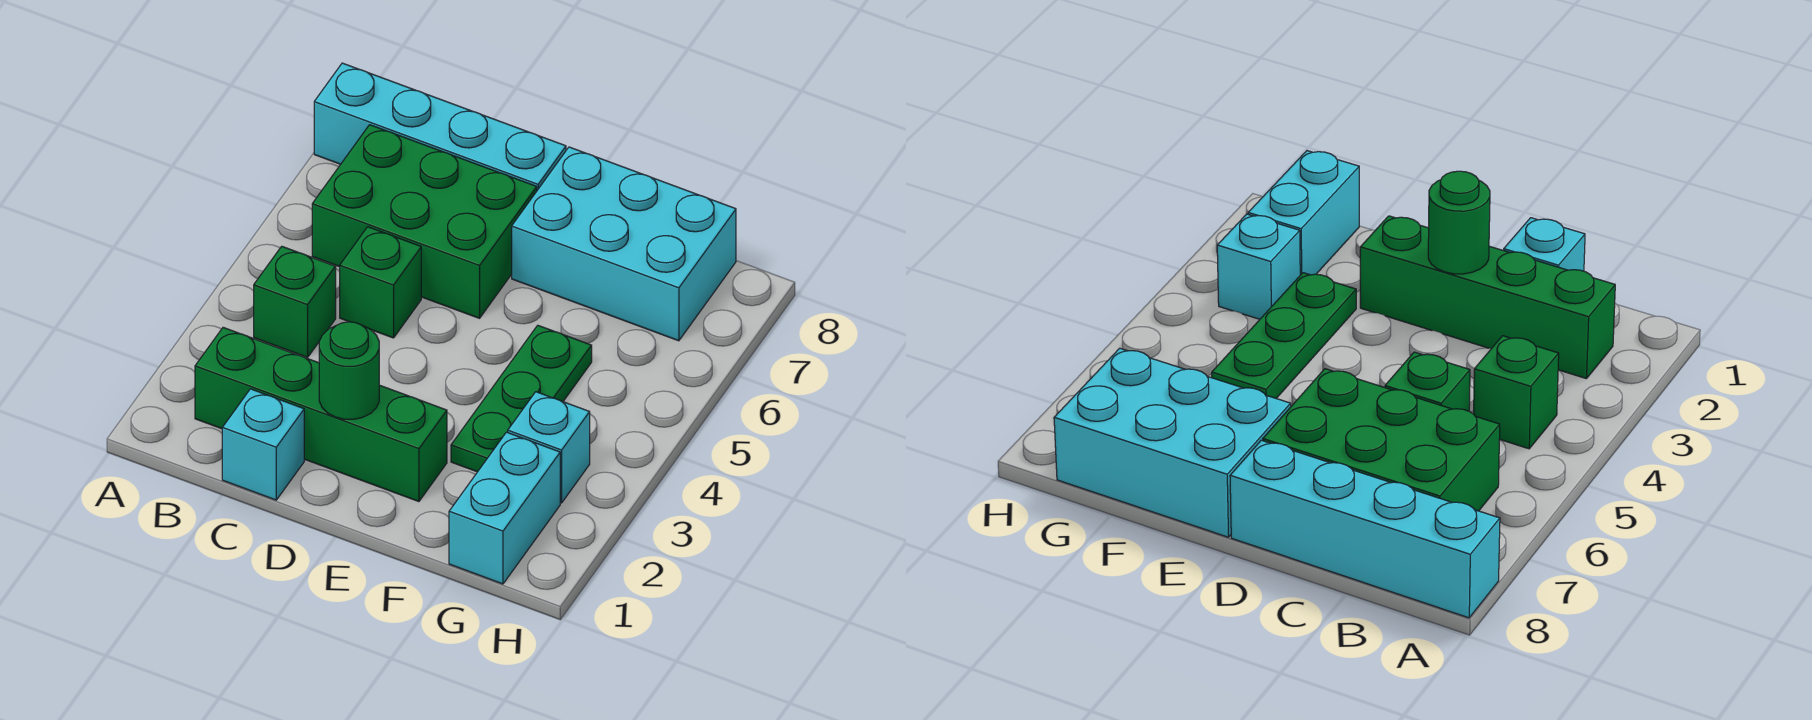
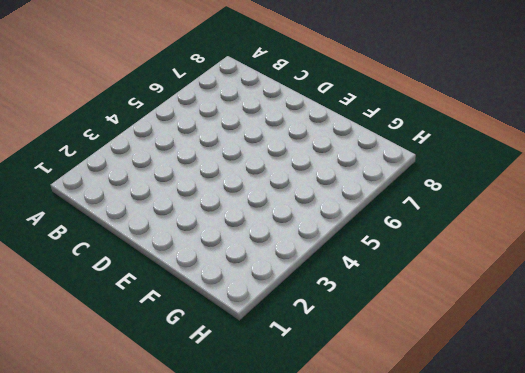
none -> cyan brick A8:D8 level 1
none -> green brick B2:E2 level 1

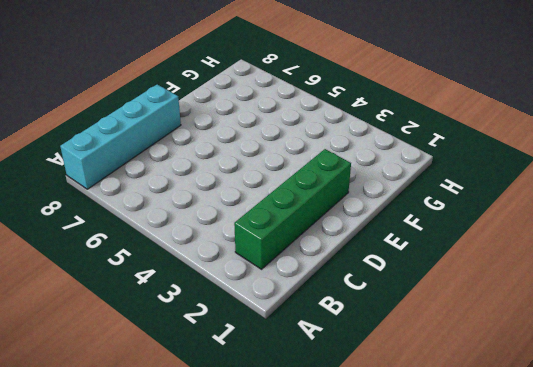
none -> green brick B4 level 1
none -> green brick B6:D7 level 1

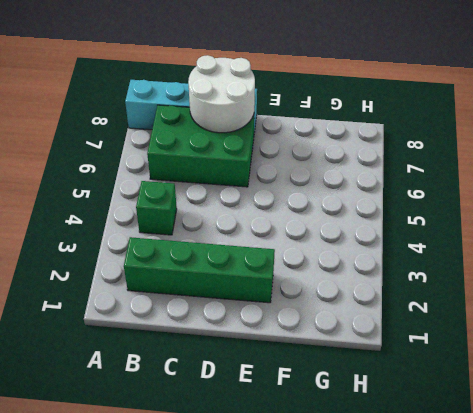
white round brick C7:D8 level 2 -> none
none -> cyan brick C1 level 1
none -> green brick C5 level 1

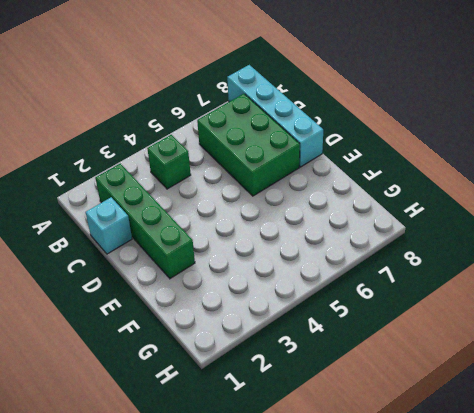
none -> green brick C5 level 1
none -> cyan brick E7:G8 level 1

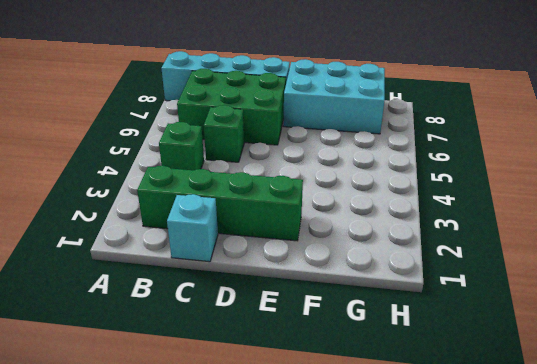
none -> green plate F3:F5 level 1
none -> cyan brick G1:G2 level 1

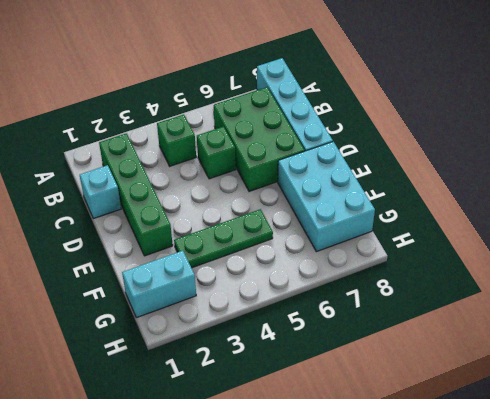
none -> cyan brick G3 level 1
none -> green round brick D2 level 2

